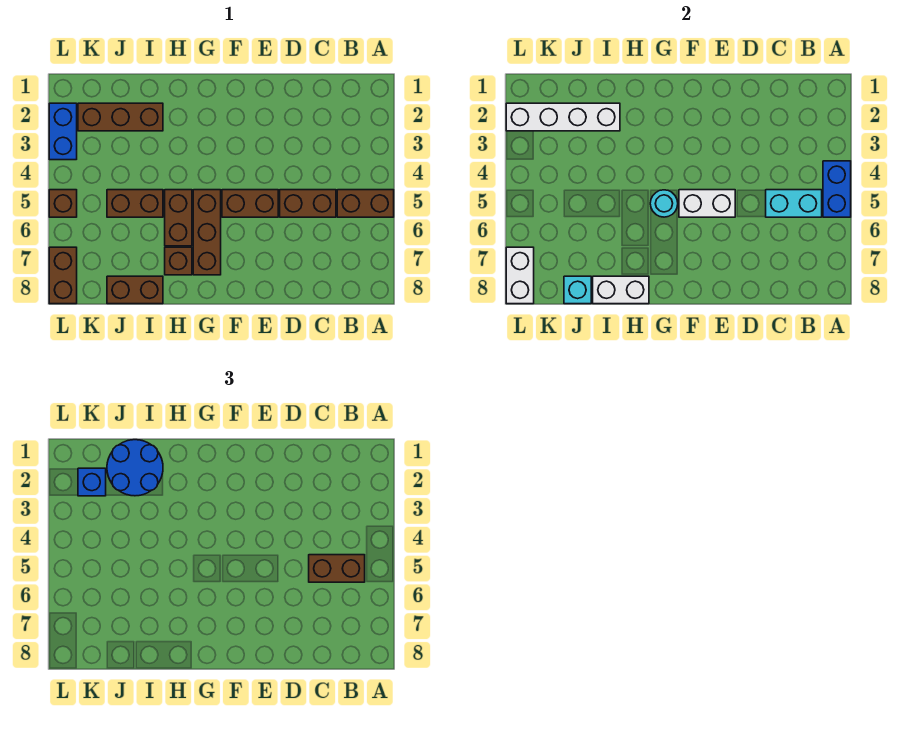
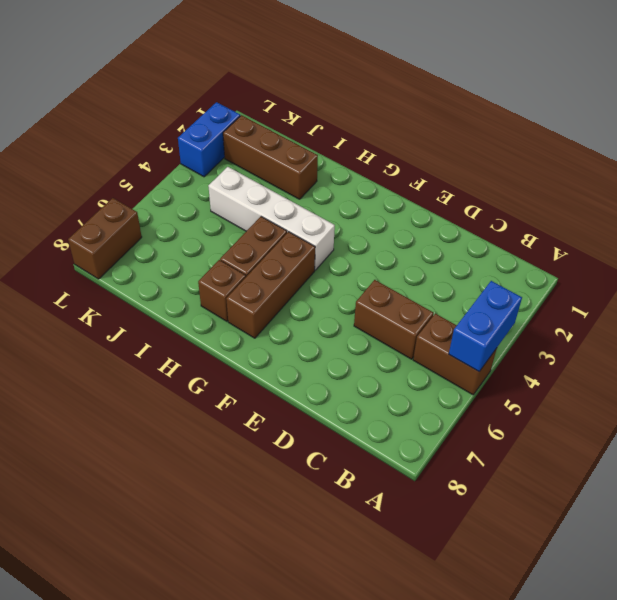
white brick G4:J4 level 1 -> white brick I2:L2 level 2
none -> brown brick E5:F5 level 1
none -> brown brick I5:J5 level 1
none -> brown brick I8:J8 level 1

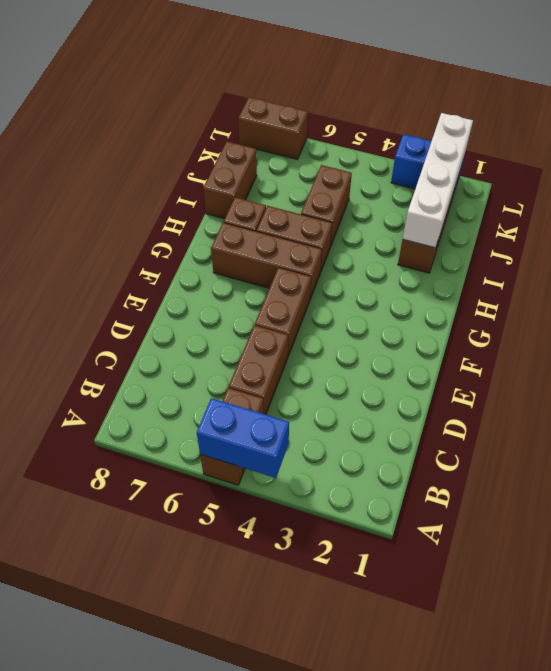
none -> brown brick L5 level 1
none -> cyan brick B5:C5 level 2
none -> white brick E5:F5 level 2

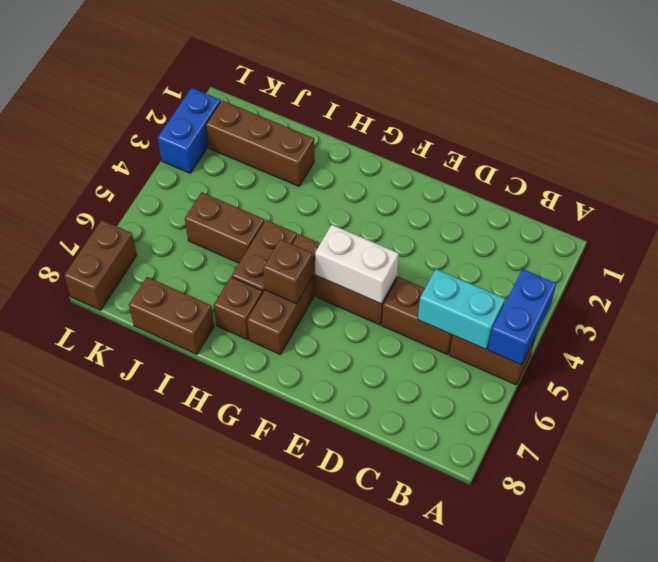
brown brick G6 level 2 -> brown brick L5 level 1
none -> cyan round brick G5 level 2
none -> white brick H8:I8 level 2
none -> white brick I2:L2 level 2

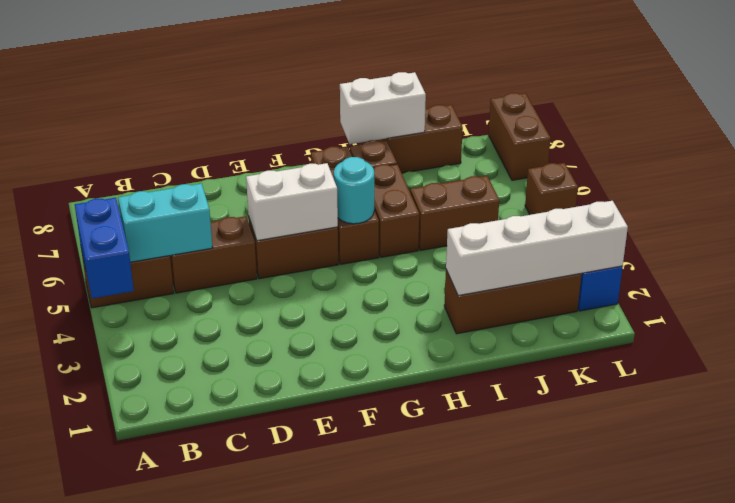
none -> cyan brick J8 level 2
none -> white brick L7:L8 level 2
none -> brown brick B5:C5 level 3

